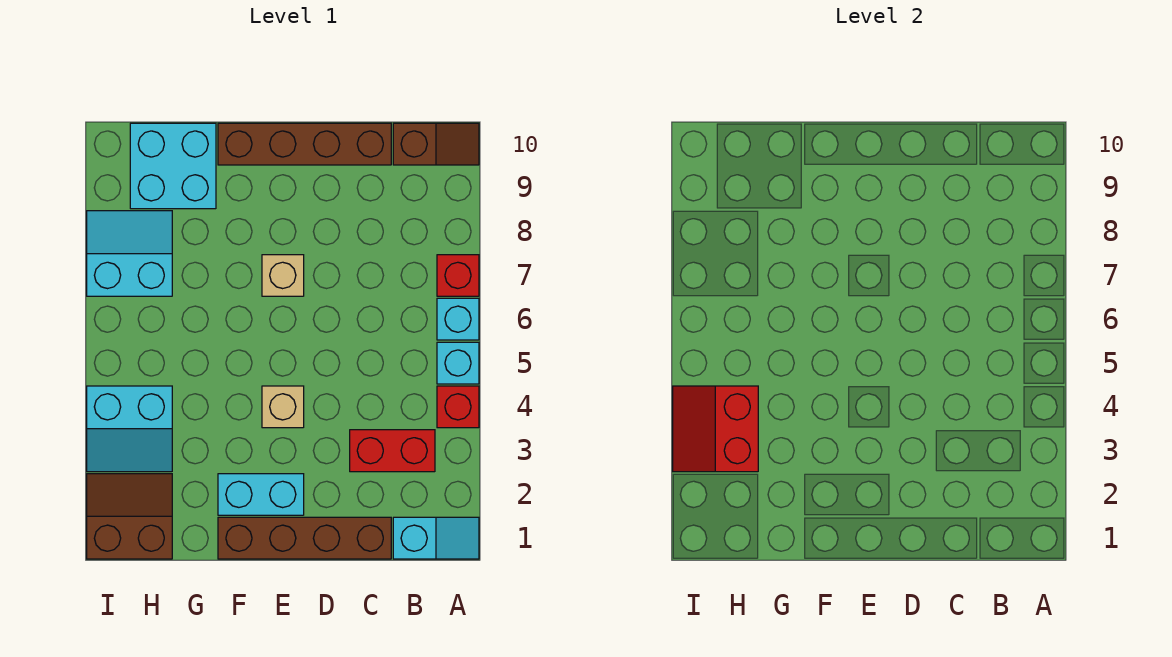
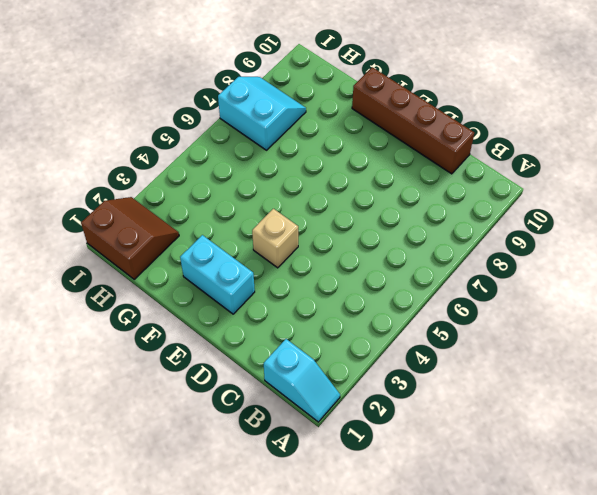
none -> red brick A4 level 1
none -> cyan brick A5 level 1
none -> cyan brick A6 level 1

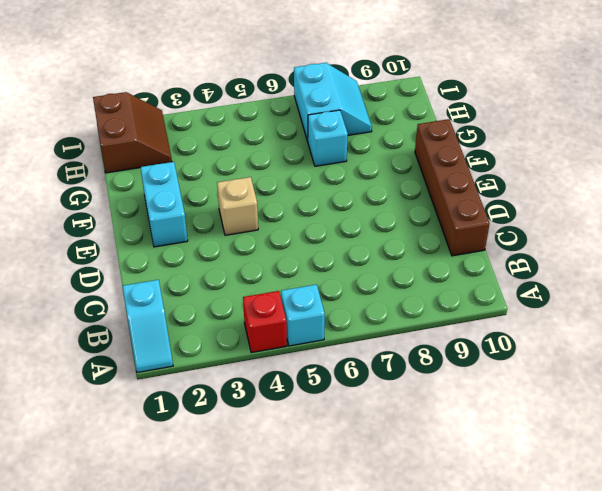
cyan brick G7 level 1 -> cyan brick A6 level 1
none -> red brick A7 level 1
none -> brown slope A10:B10 level 1 top B
none -> red brick B3:C3 level 1

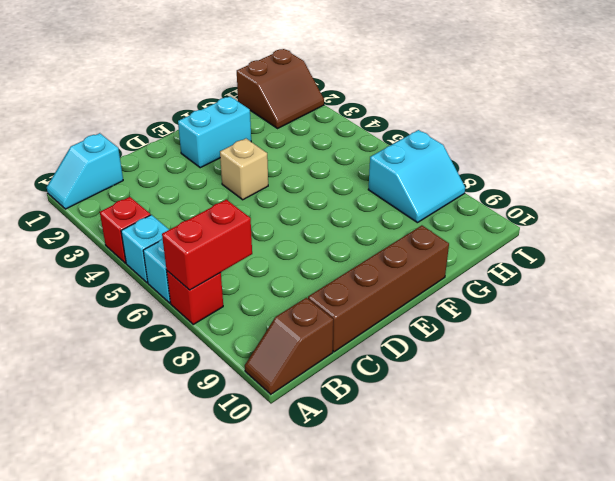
red brick A7:B7 level 2 -> red brick B3:C3 level 1
none -> brown brick C1:F1 level 1
none -> tan brick E7 level 1
none -> cyan brick G9:H10 level 1

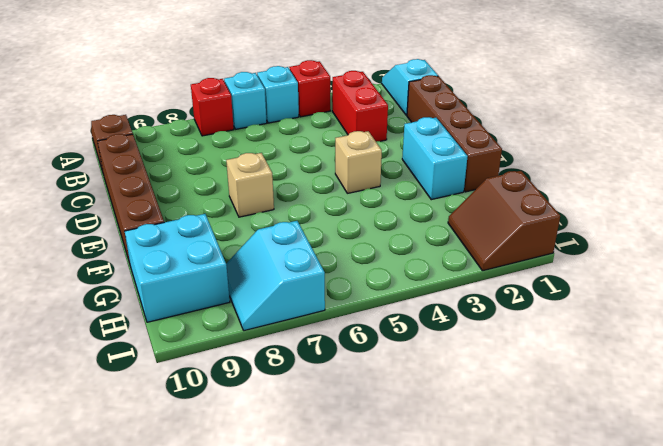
none -> cyan slope H3:I4 level 1 top 4
none -> red slope H3:I4 level 2 top H

